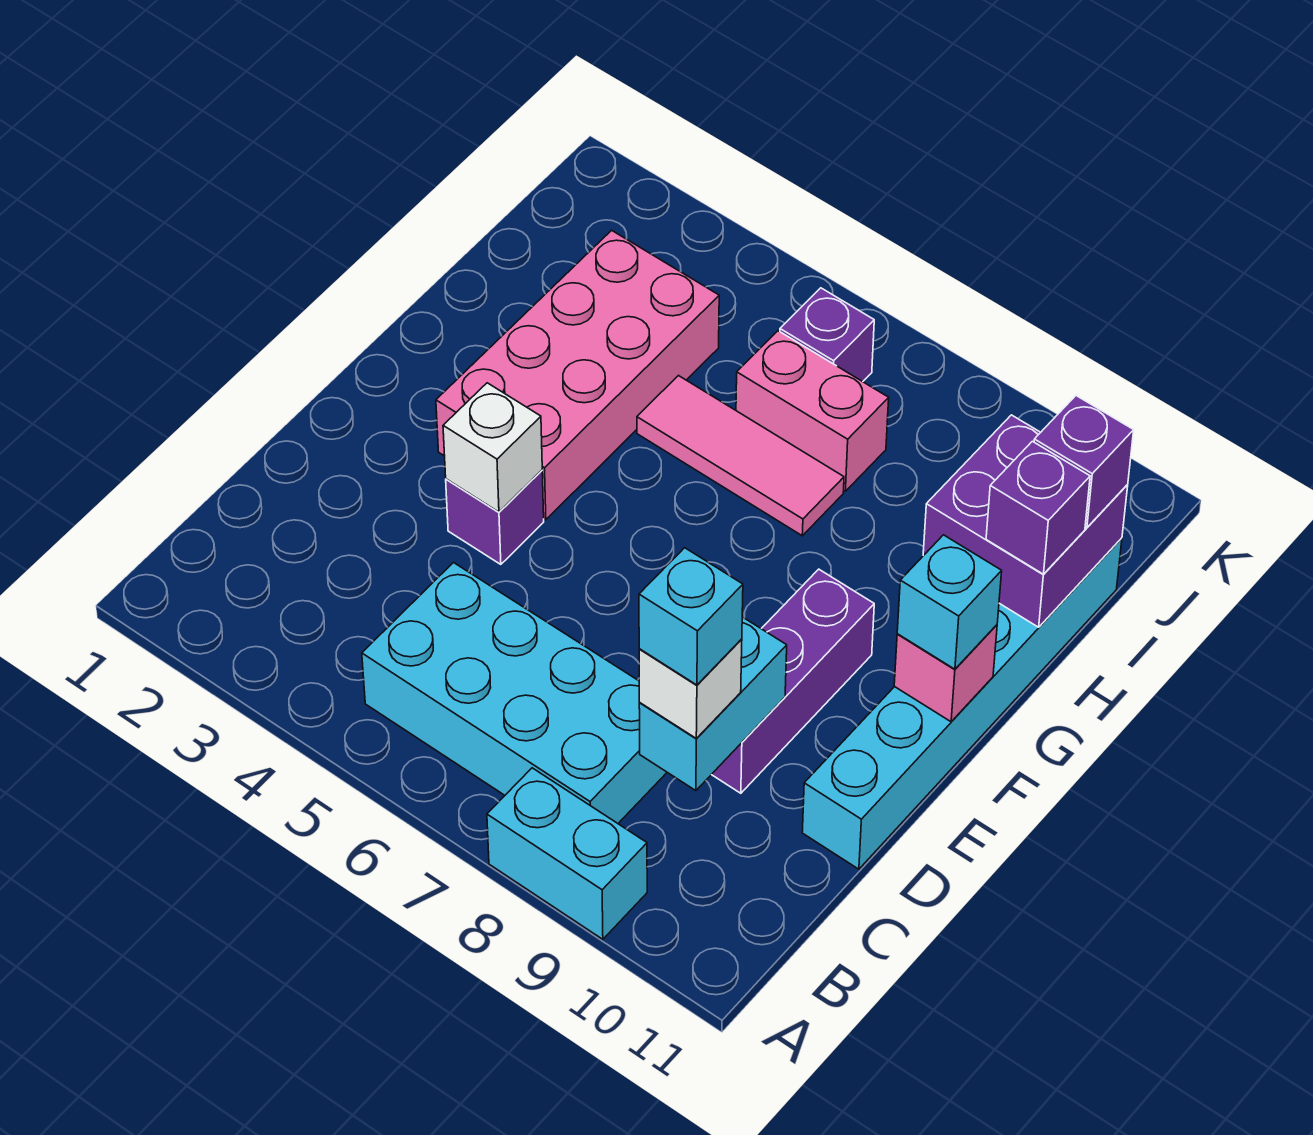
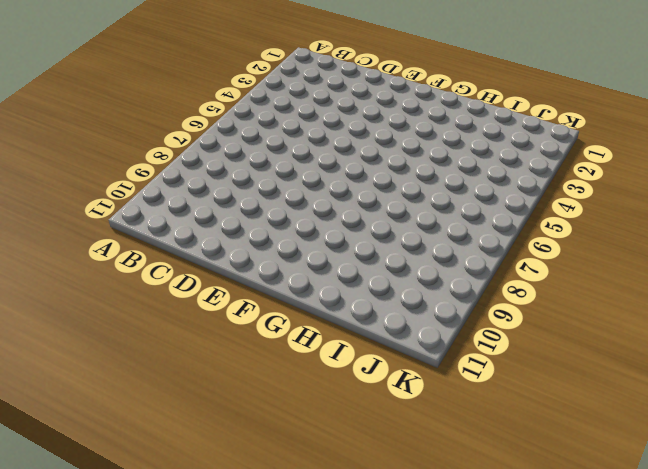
none -> cyan brick A8:A9 level 1
none -> cyan brick B5:C8 level 1
none -> purple brick D9:F9 level 1

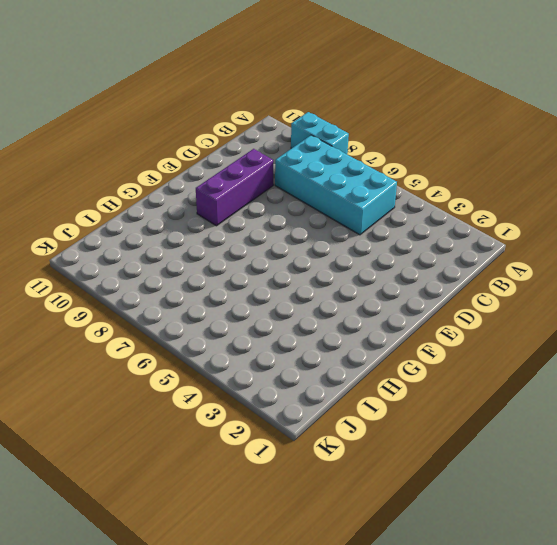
none -> cyan brick D11:I11 level 1
none -> purple brick E4 level 1
none -> pink brick F3:I4 level 1

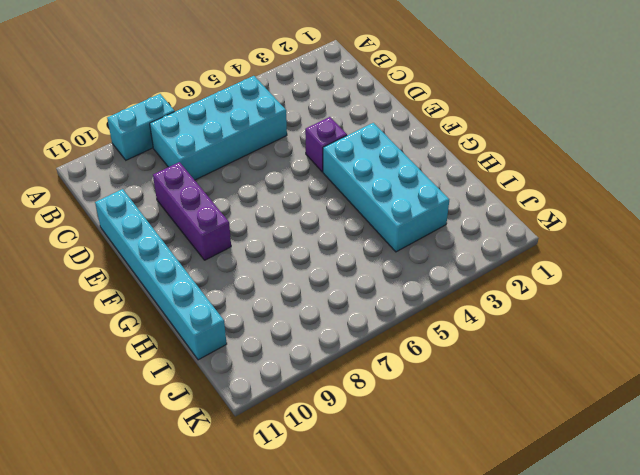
cyan brick F3:I4 level 1 -> pink brick F3:I4 level 1
none -> pink tile H5:H7 level 1
none -> pink brick I6:I7 level 1
none -> purple brick J6 level 1

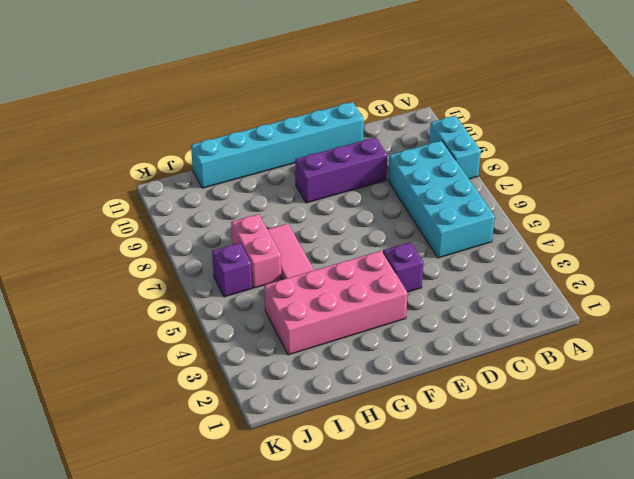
none -> cyan brick C9:D9 level 2
none -> white brick E4 level 2
none -> pink brick F11 level 2

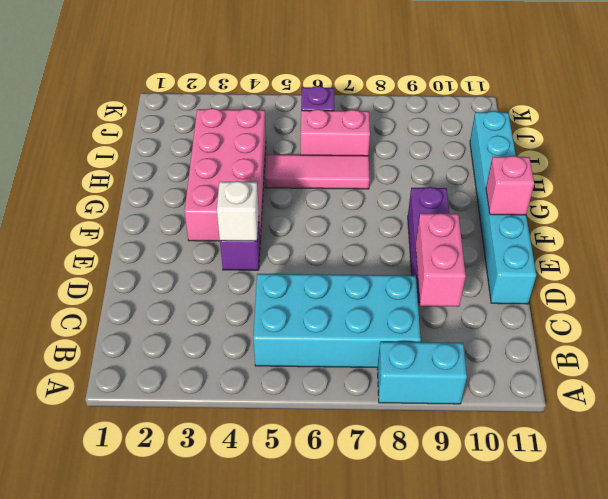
pink brick C9:D9 level 2 -> cyan brick C9:D9 level 2
none -> purple brick H10:I11 level 2
none -> white brick C9 level 3
none -> cyan brick F11 level 3

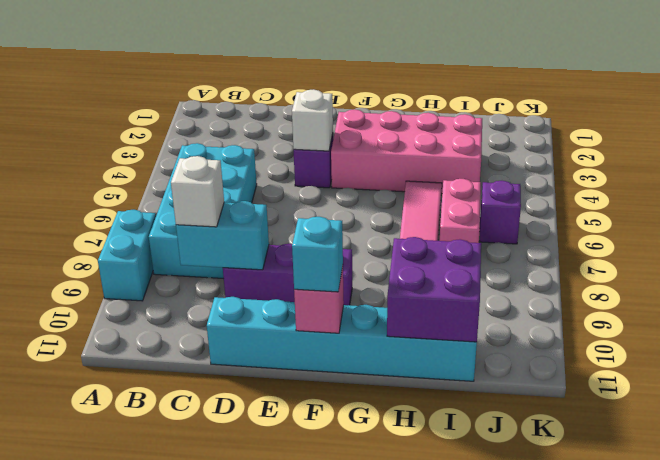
none -> purple brick H11 level 3
none -> purple brick I11 level 3
none -> cyan brick C9 level 4

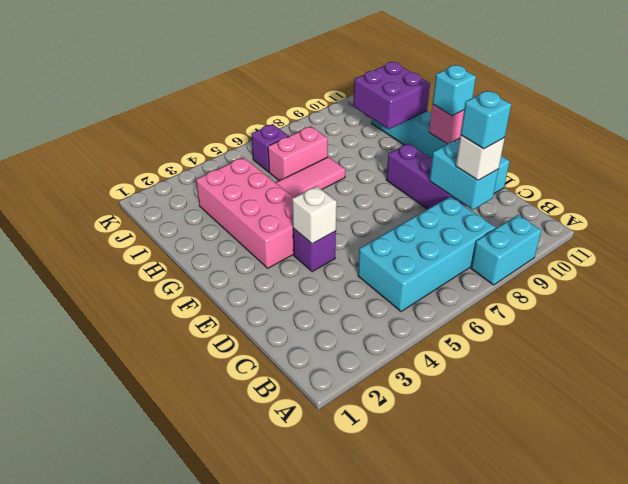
none -> purple brick H11 level 3
none -> purple brick I11 level 3

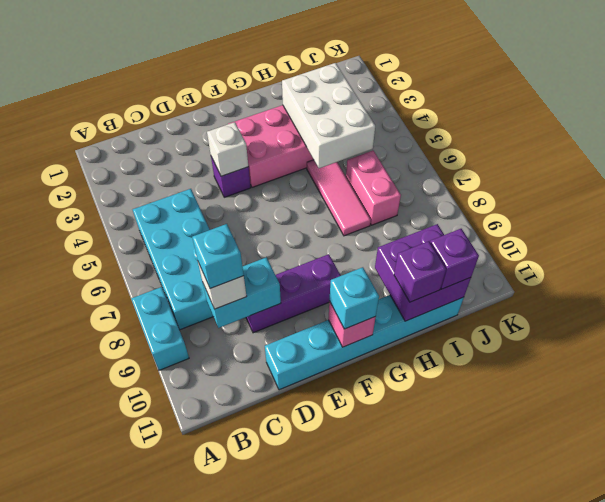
white brick H3:I5 level 2 -> none
none -> purple brick J6 level 1

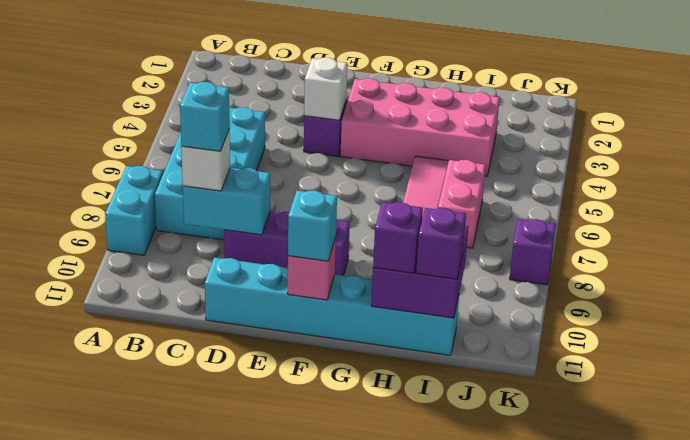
purple brick K8 level 1 -> purple brick J6 level 1

